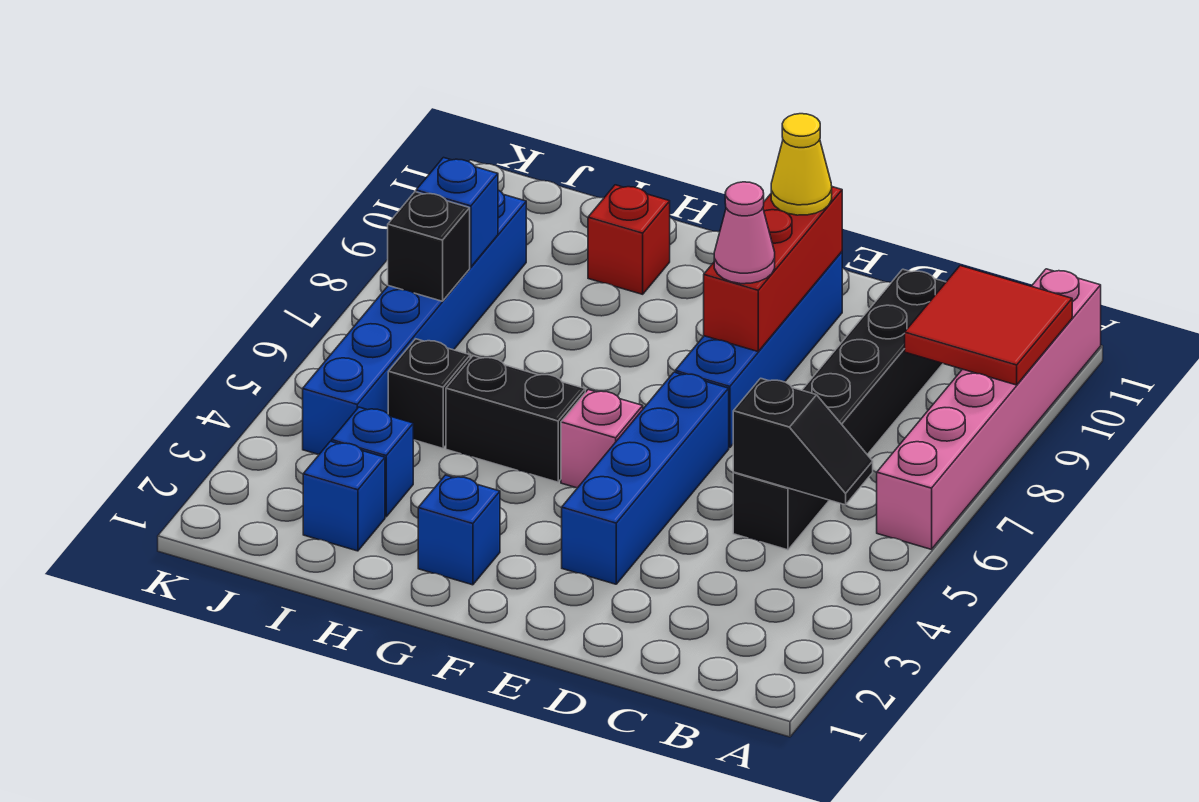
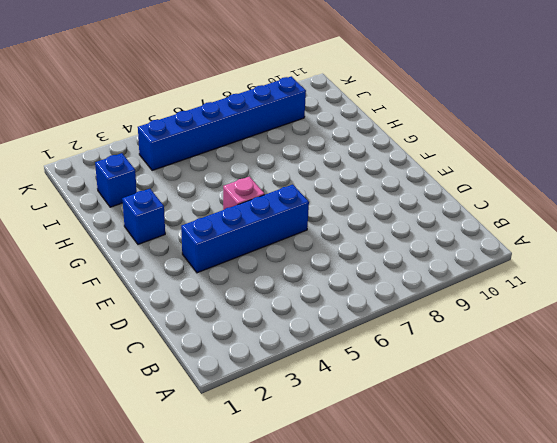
none -> pink brick A6:A11 level 1
none -> black brick C5:C10 level 1
none -> blue brick E7:E10 level 1

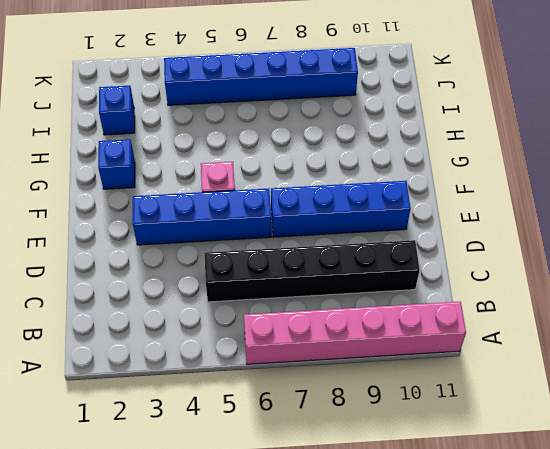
none -> black brick G5:H5 level 1
none -> red brick H10 level 1
none -> blue brick I3 level 1

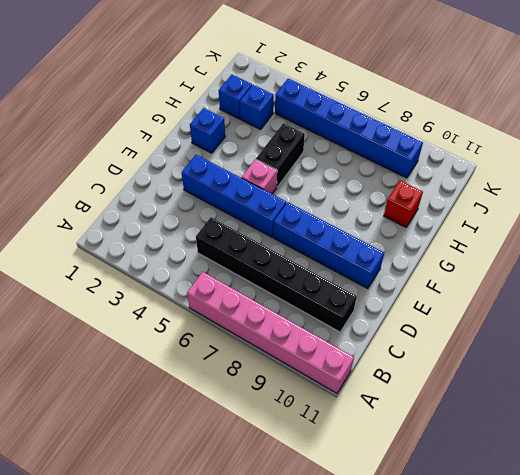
none -> black brick I5 level 1
none -> red tile A9:B10 level 2
none -> black slope B5:C5 level 2 top C

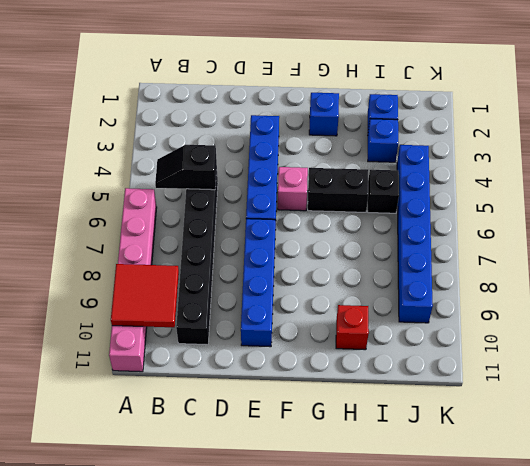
none -> red brick E8:E10 level 2
none -> black brick J7 level 2
none -> blue brick J8 level 2

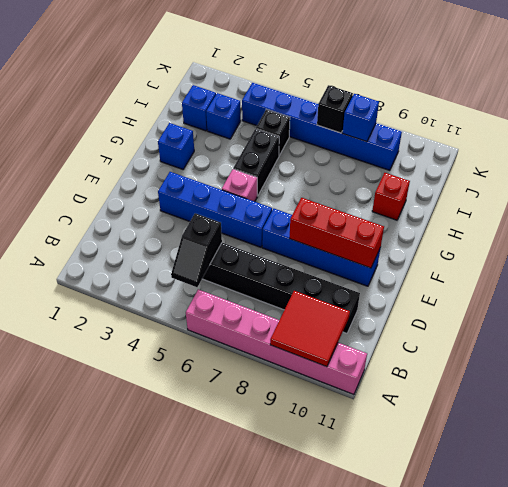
none -> pink cone E8 level 3
none -> yellow cone E10 level 3

